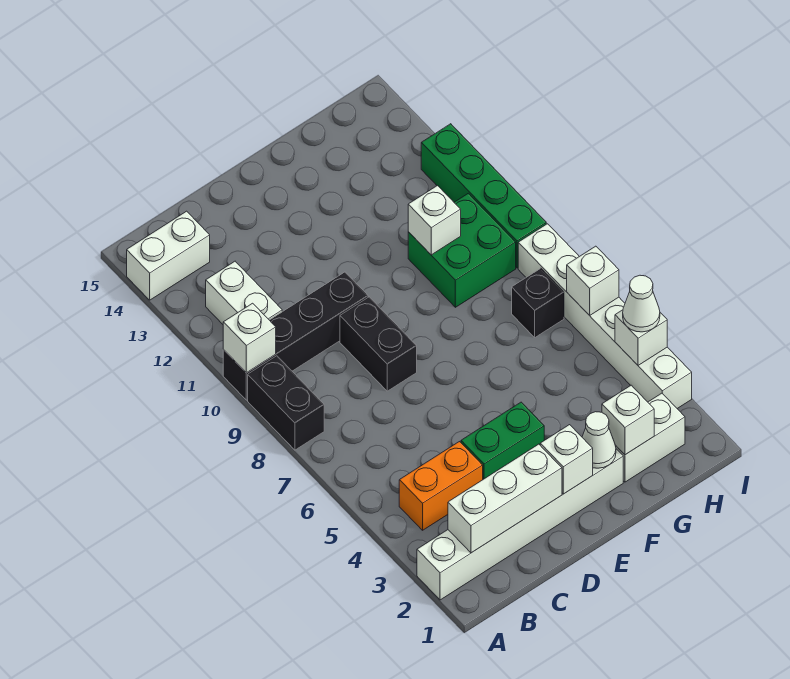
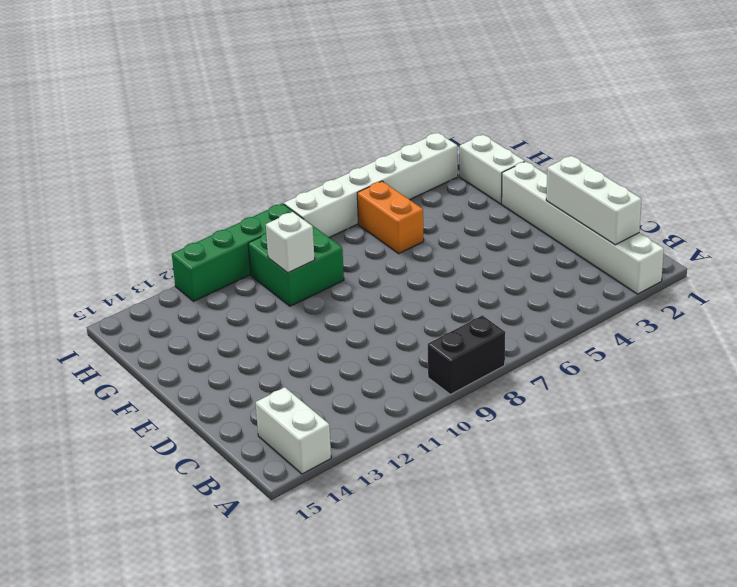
orange brick G6:H6 level 1 -> orange brick B4:C4 level 1
none -> black brick A10:D10 level 1
none -> white brick B11:B12 level 1
none -> green brick D4:E4 level 1

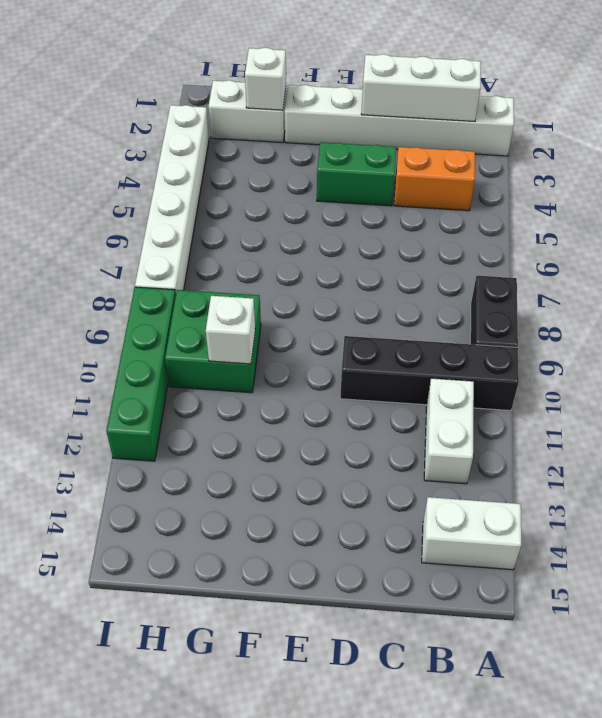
none -> black brick D8:D9 level 1
none -> black brick H7 level 1
none -> white brick A10 level 2

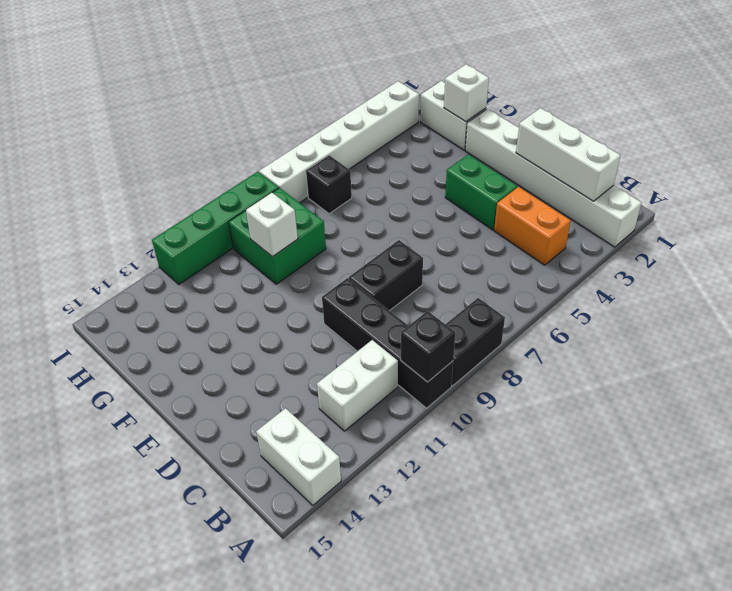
black brick A10 level 2 -> white brick A10 level 2
none -> white brick E2 level 2
none -> white cone F2 level 2
none -> white brick I4 level 2

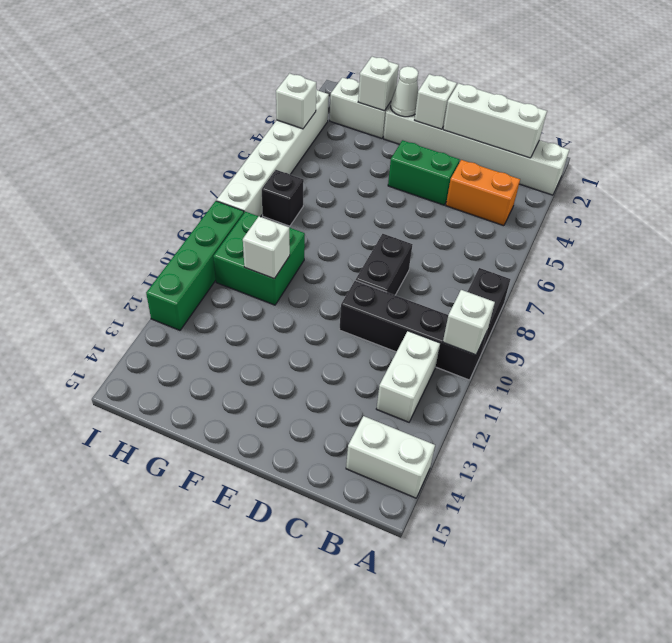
none -> white brick I6 level 2
none -> white cone I4 level 3

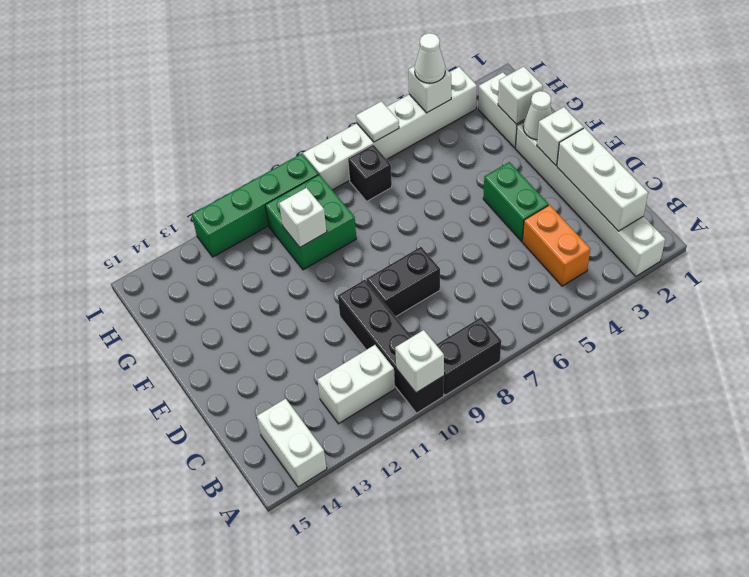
white tile I6 level 2 -> white brick I6 level 2

